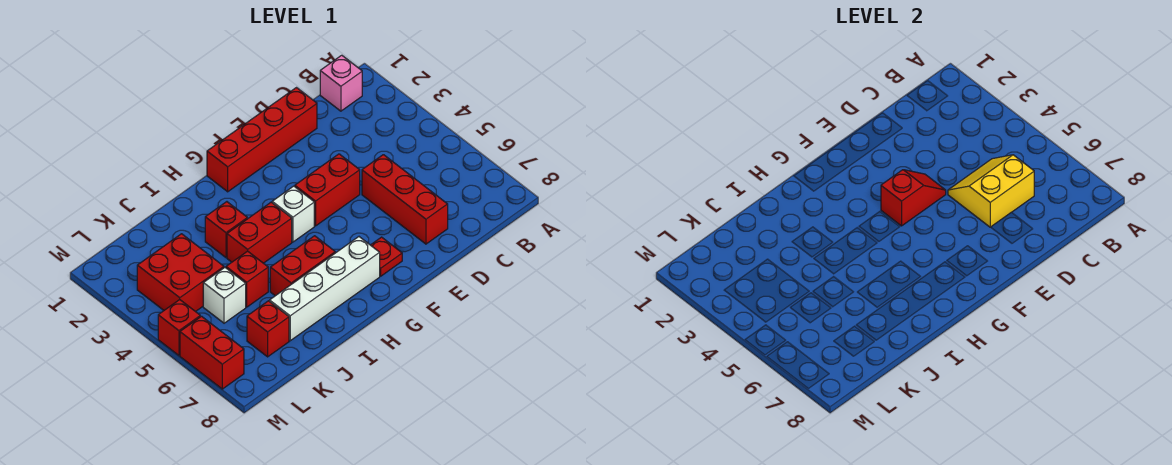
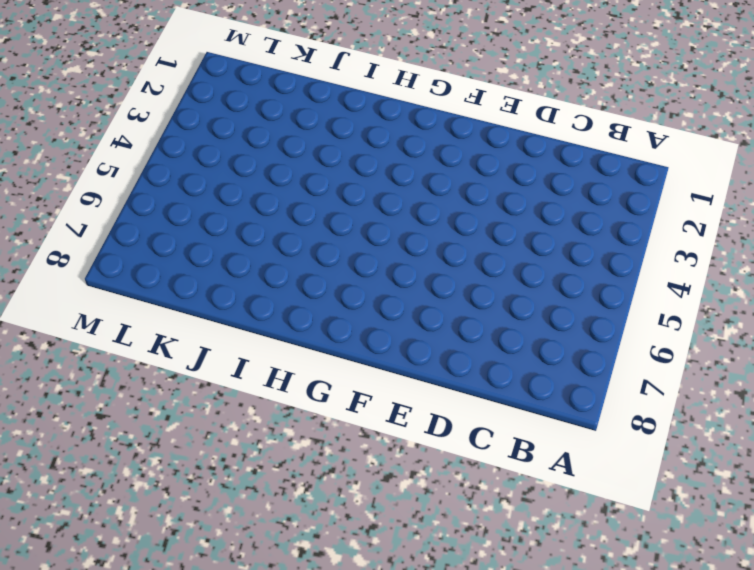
none -> pink brick B1 level 1
none -> red brick D1:G1 level 1
none -> red brick D5:D7 level 1

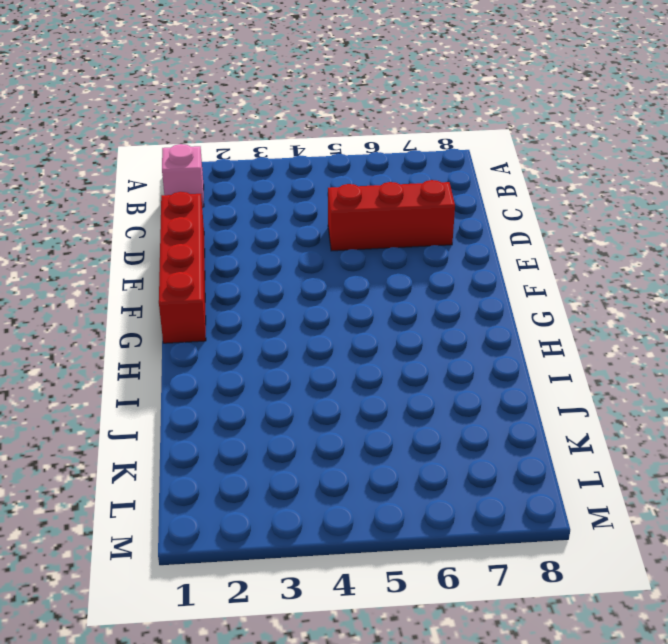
none -> red brick E4:F4 level 1
none -> red plate F7 level 1
none -> white brick G4 level 1

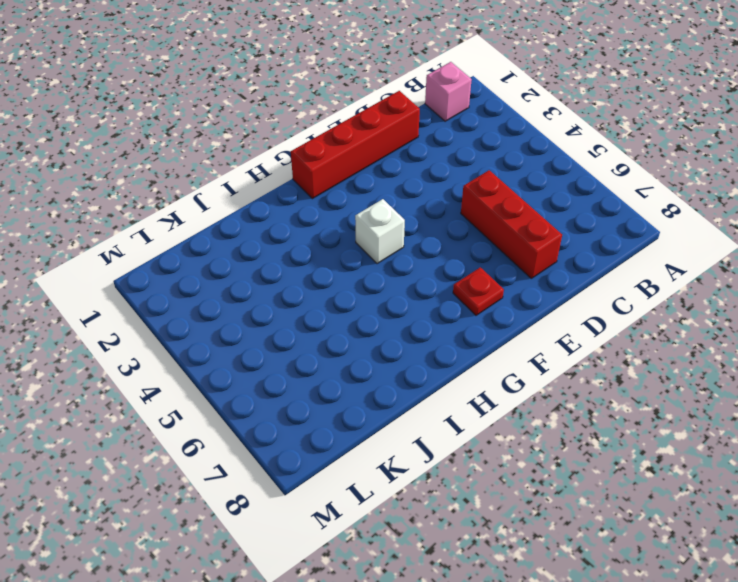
none -> red brick E4:F4 level 1
none -> white brick G7:J7 level 1
none -> red brick H4:I4 level 1

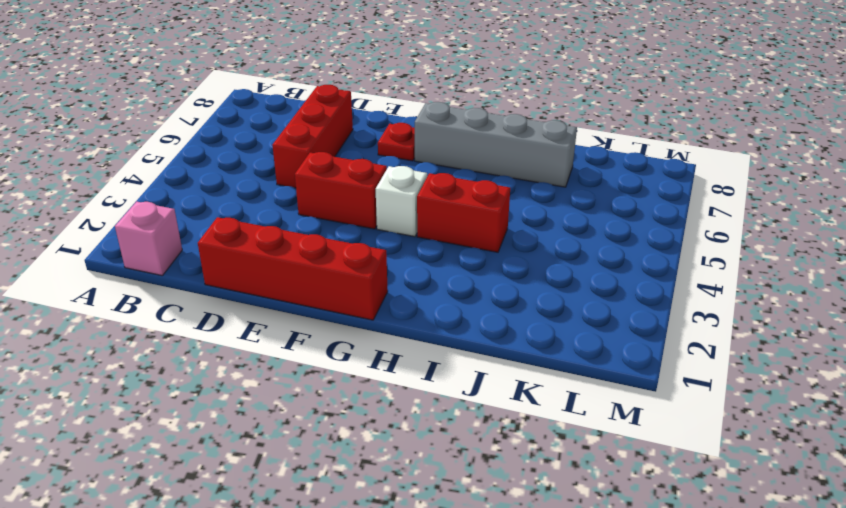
grey brick G7:J7 level 1 -> white brick G7:J7 level 1
none -> red brick H6:I6 level 1
none -> red brick I3 level 1
none -> red brick J5 level 1

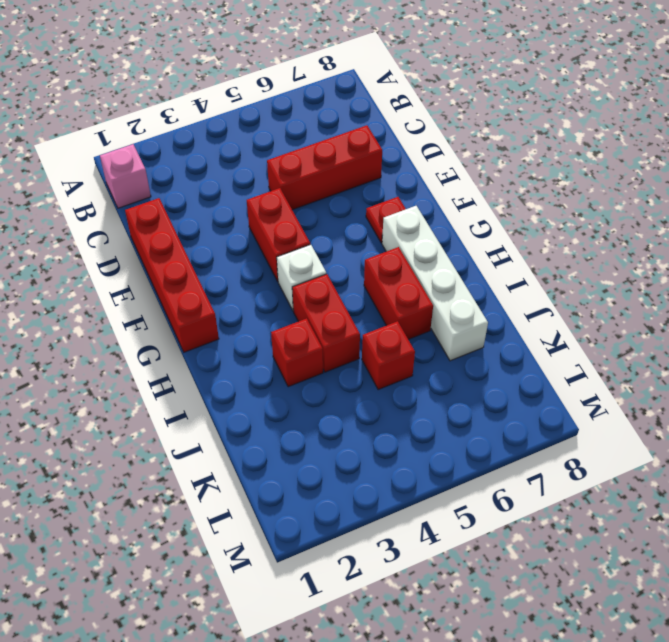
none -> red brick K3:L4 level 1
none -> white brick K5 level 1
none -> red brick K7 level 1

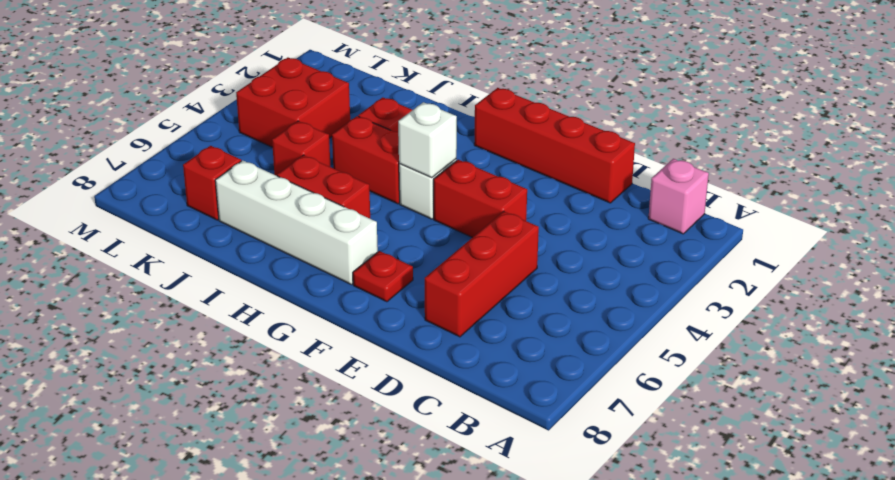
white brick G4 level 2 -> white brick K5 level 1
none -> red brick M5 level 1
none -> red brick M6:M7 level 1
none -> yellow slope C5:D6 level 2 top 6

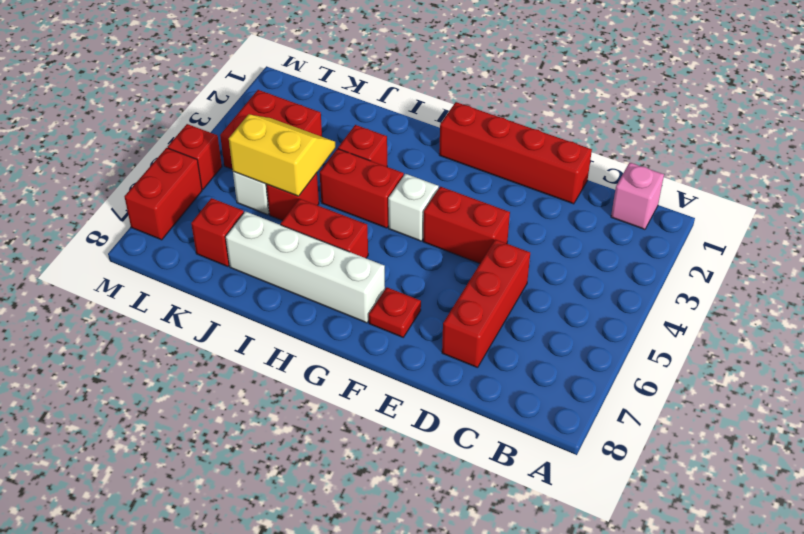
yellow slope J4:K5 level 2 top 5 -> yellow slope C5:D6 level 2 top 6
none -> red slope E4:F4 level 2 top F

